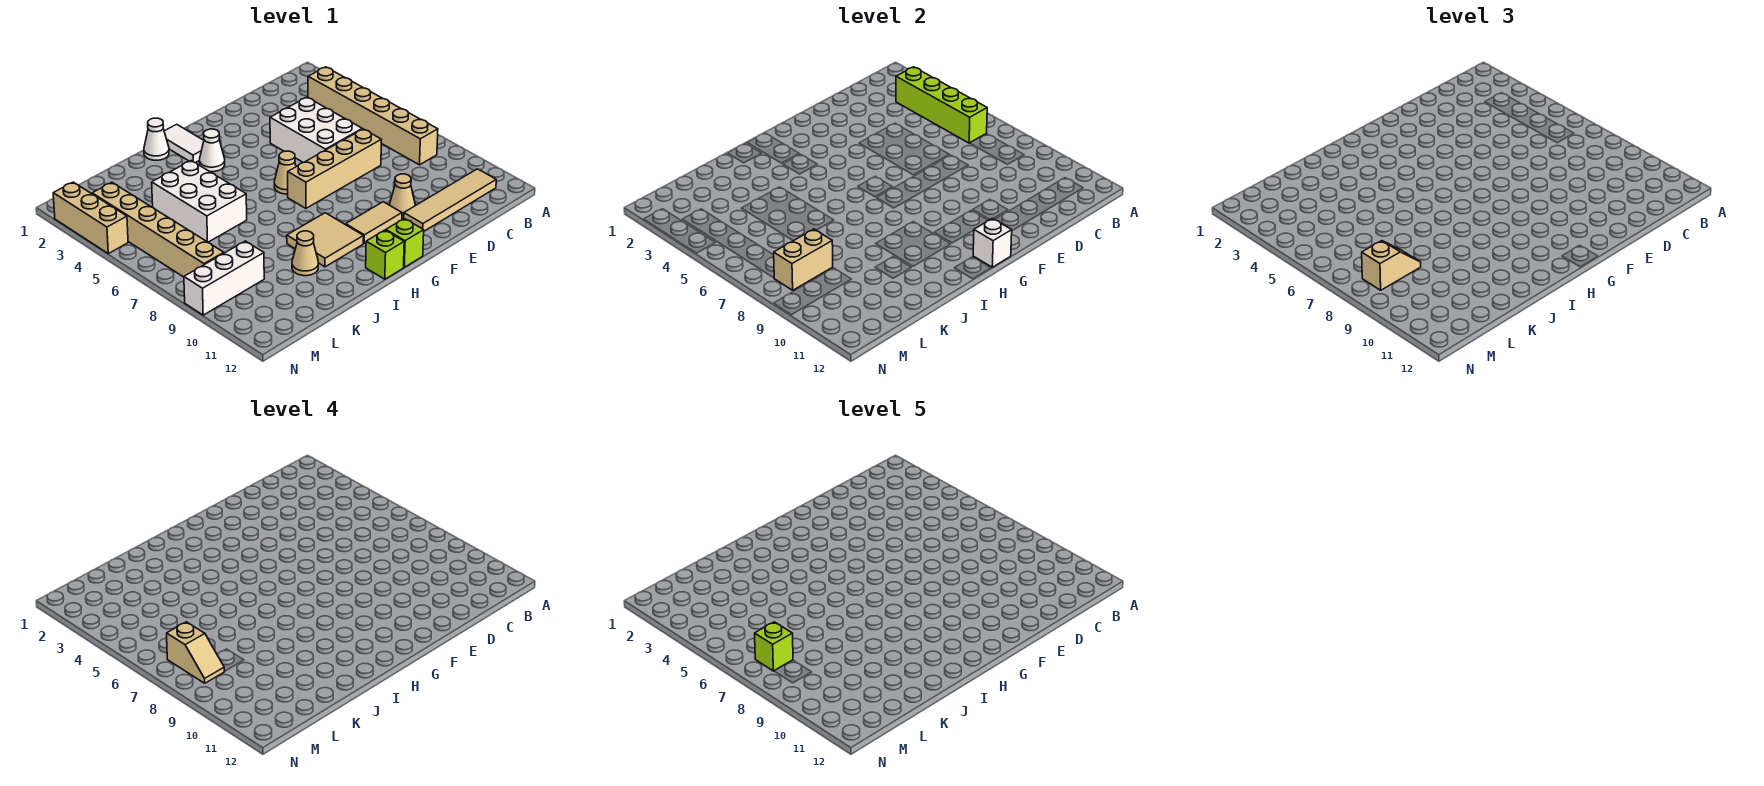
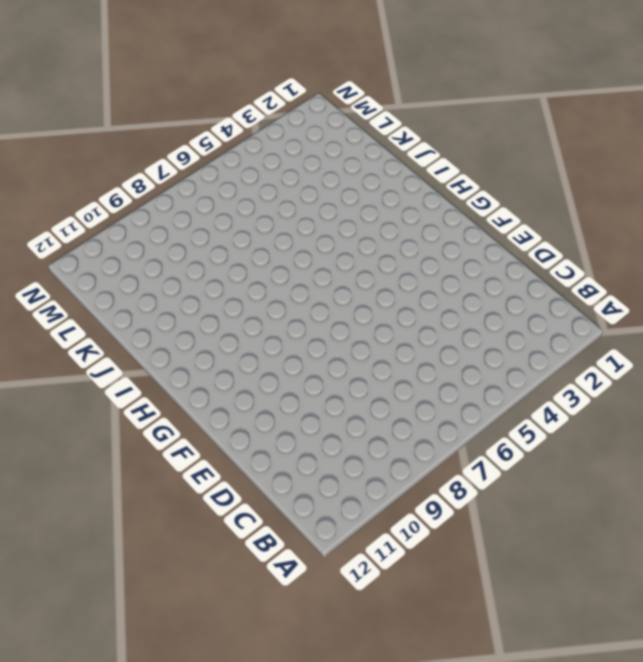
none -> tan brick B3:B8 level 1
none -> tan tile B11:E11 level 1
none -> white brick D4:E6 level 1

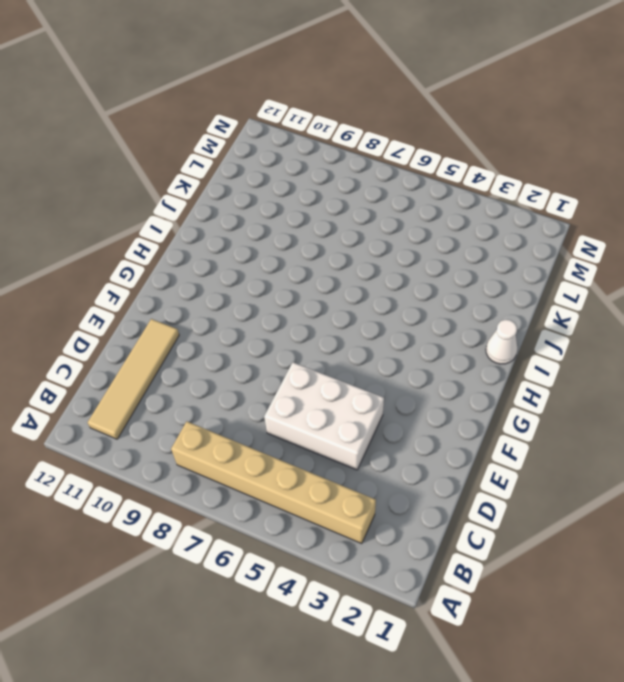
none -> tan brick D7:G7 level 1
none -> tan cone E10 level 1
none -> tan tile F10:G10 level 1

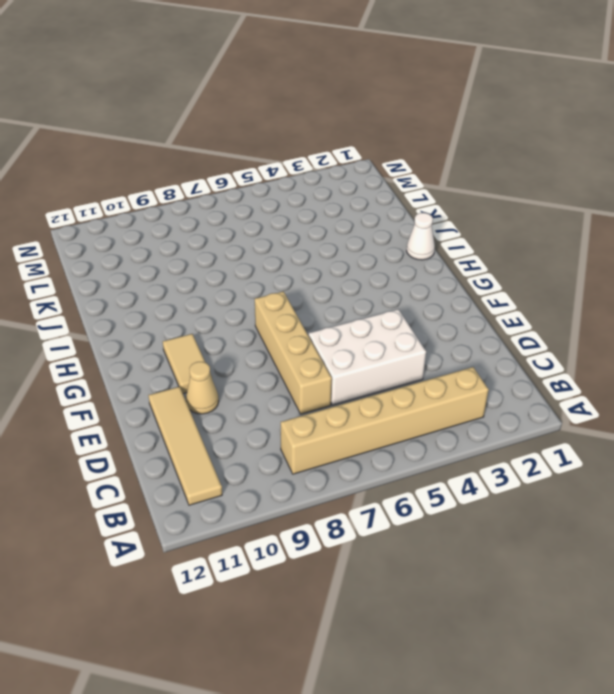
none -> tan cone G6 level 1
none -> lime brick G12 level 1
none -> white tile H1:H2 level 1

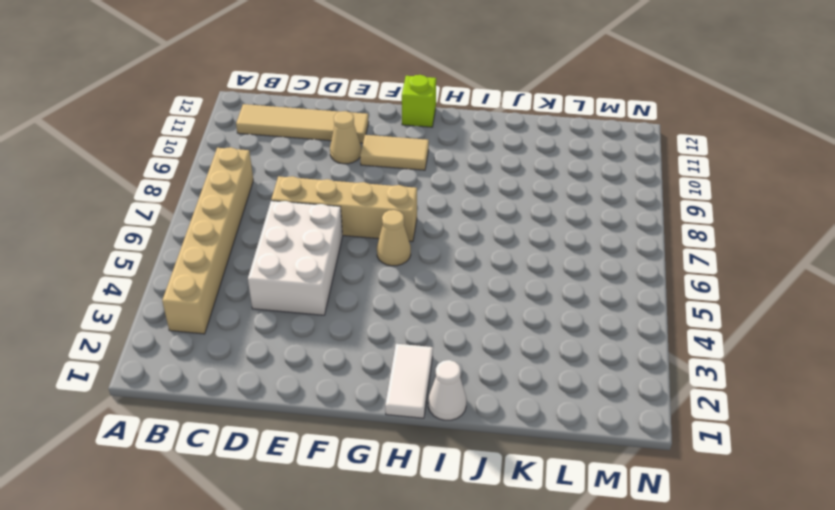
none -> white cone H3 level 1
none -> tan tile H9:I10 level 1
none -> lime brick H12 level 1

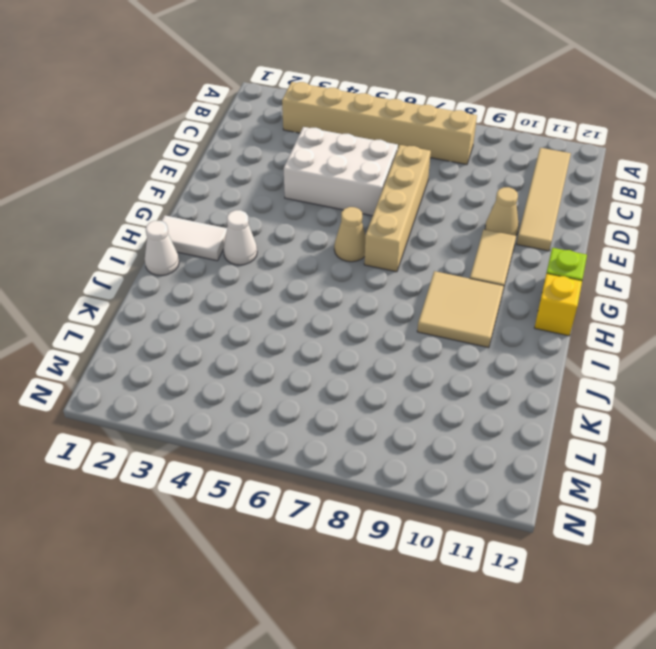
yellow brick H12 level 1 -> lime brick H12 level 1
none -> white brick J4:K6 level 1
none -> tan cone J10 level 1
none -> white brick L9:N9 level 1

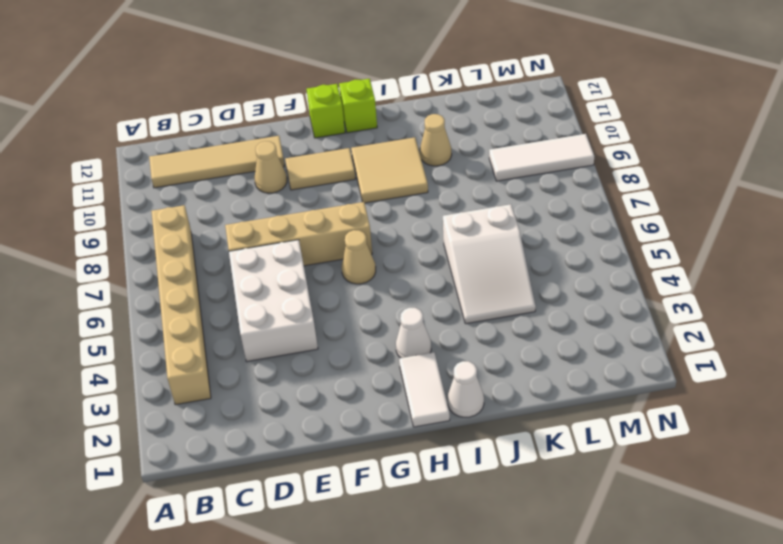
white slope J4:K6 level 1 top 6 -> white brick J4:K6 level 1
white tile L9:N9 level 1 -> white brick L9:N9 level 1
none -> tan brick M3:M8 level 1
none -> tan brick N2:N4 level 1
none -> lime brick B3:B6 level 2

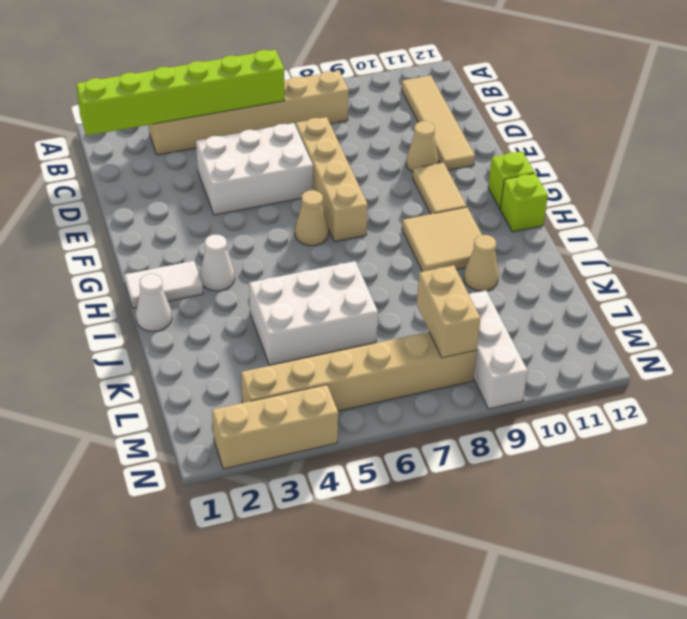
lime brick B1:B6 level 2 -> lime brick B3:B6 level 2
none -> white brick G12 level 2
none -> tan slope L8:M8 level 3 top M
none -> tan slope M7:M8 level 4 top 7

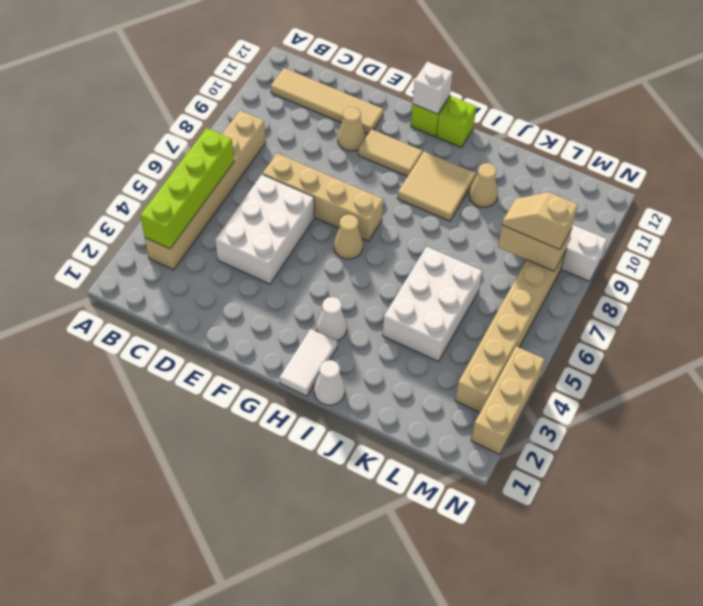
none -> tan slope M7:M8 level 4 top 7
none -> lime brick M7 level 5

